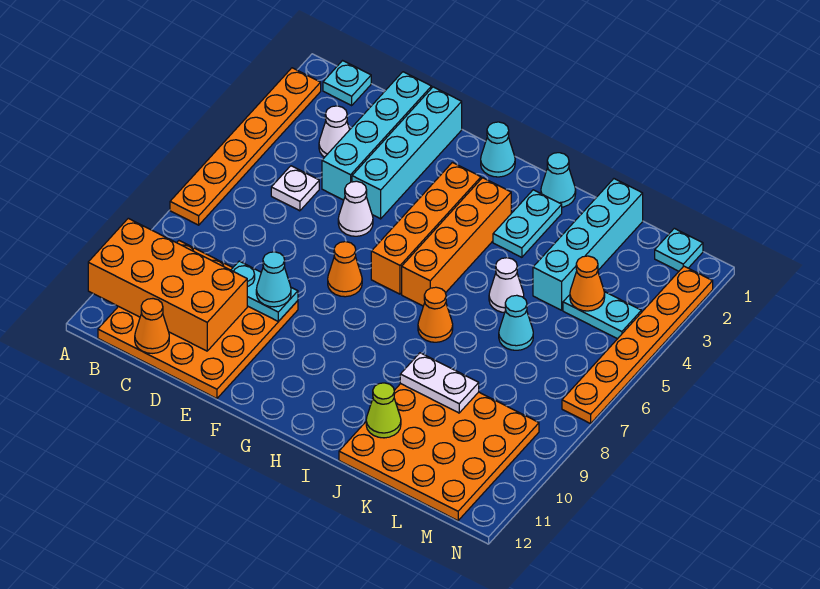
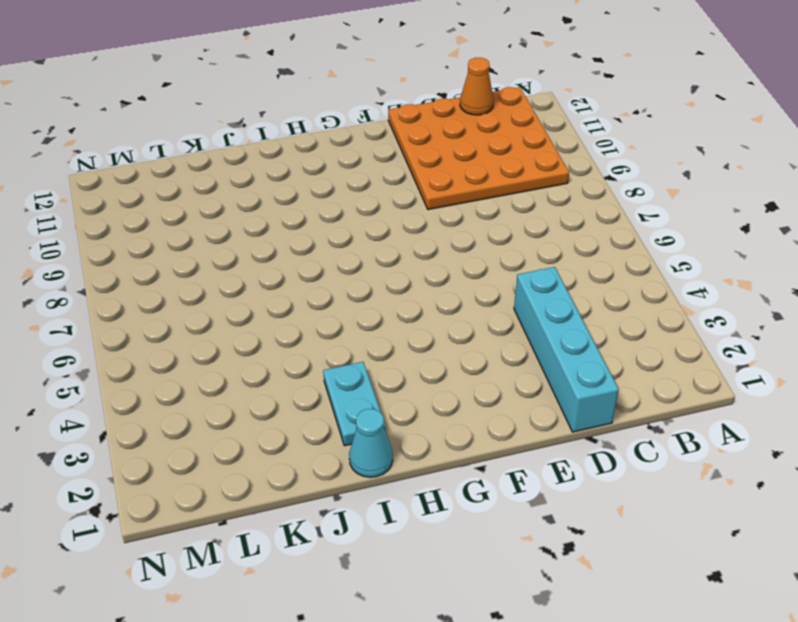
none -> orange plate A2:A7 level 1
none -> cyan plate B1 level 1
none -> white cone C3 level 1

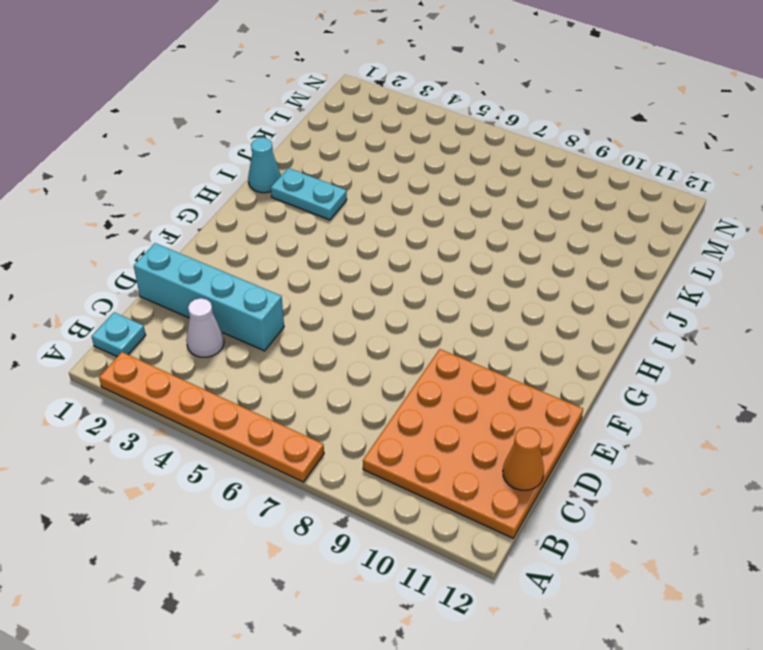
none -> white plate C5 level 1
none -> cyan brick E1:E4 level 1
none -> white cone E5 level 1

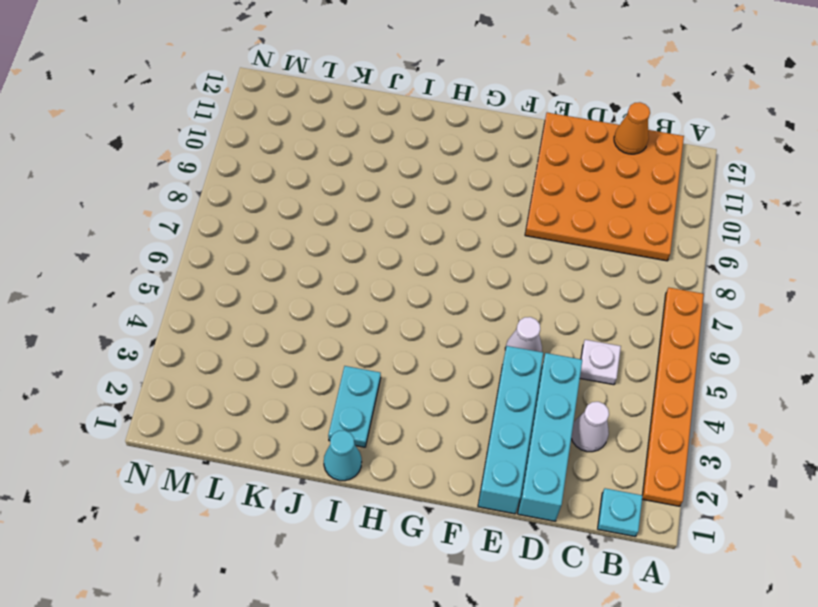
none -> orange cone F7 level 1
none -> cyan cone G1 level 1
none -> orange brick G3:G6 level 1

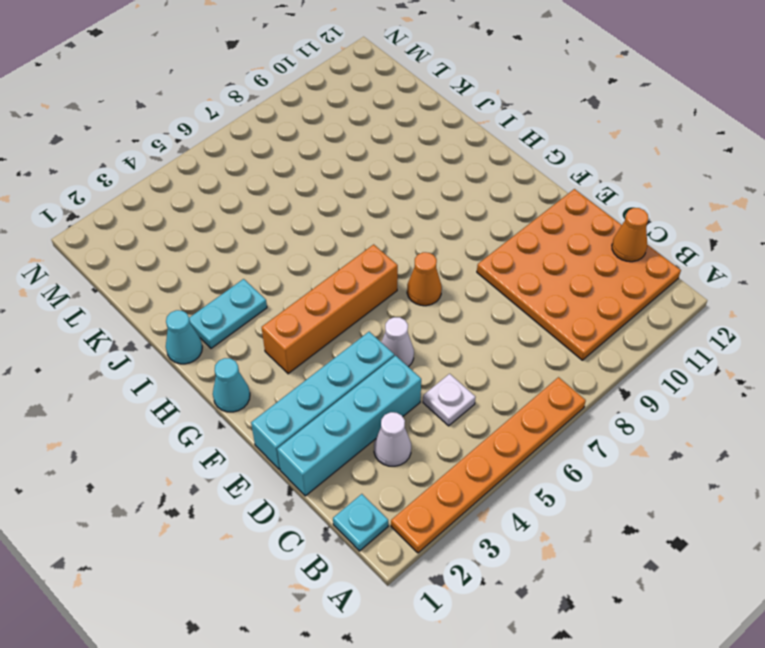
none -> orange brick H3:H6 level 1
none -> orange cone I7 level 1
none -> white cone J5 level 1

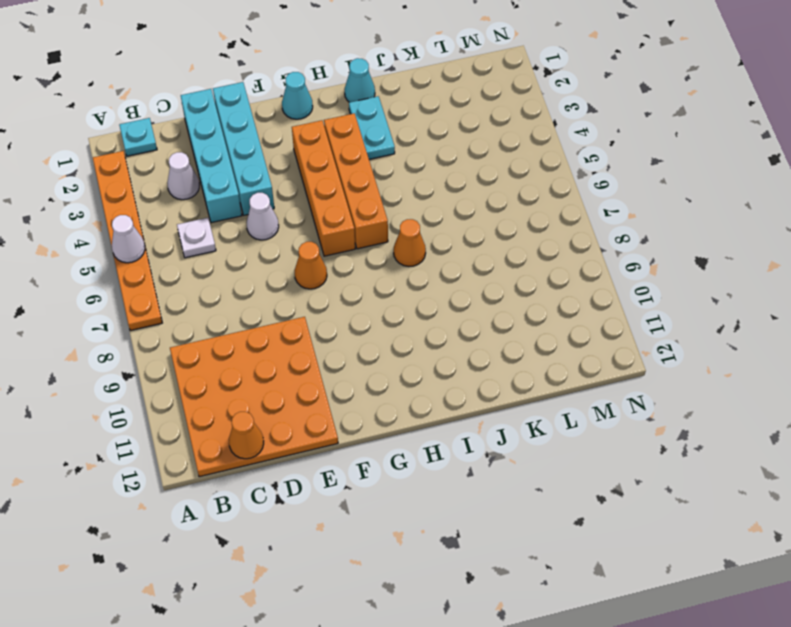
white cone A5 level 2 -> white cone J5 level 1
none -> orange plate J9:M12 level 1
none -> cyan brick K1:K4 level 1
none -> cyan cone K6 level 1

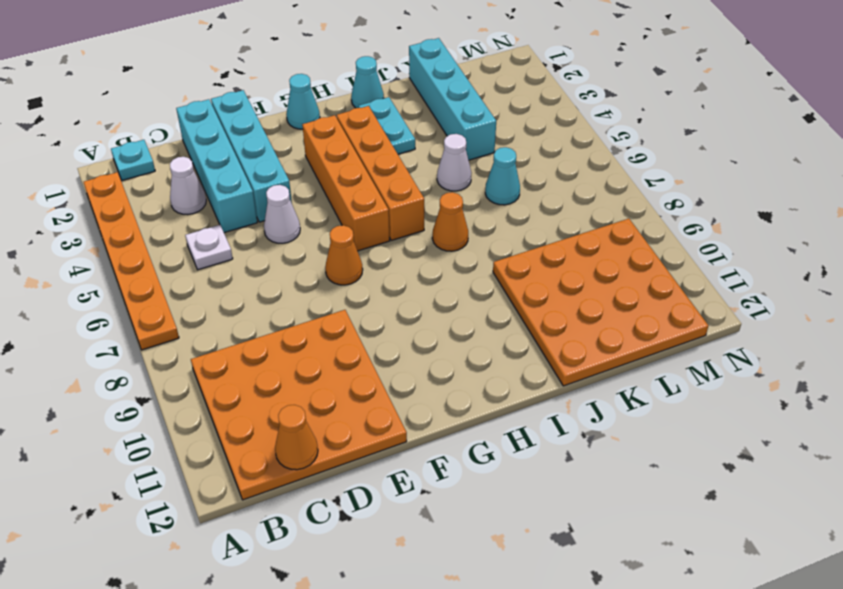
none -> cyan plate L4:M4 level 1
none -> cyan plate M1 level 1
none -> orange plate N2:N7 level 1

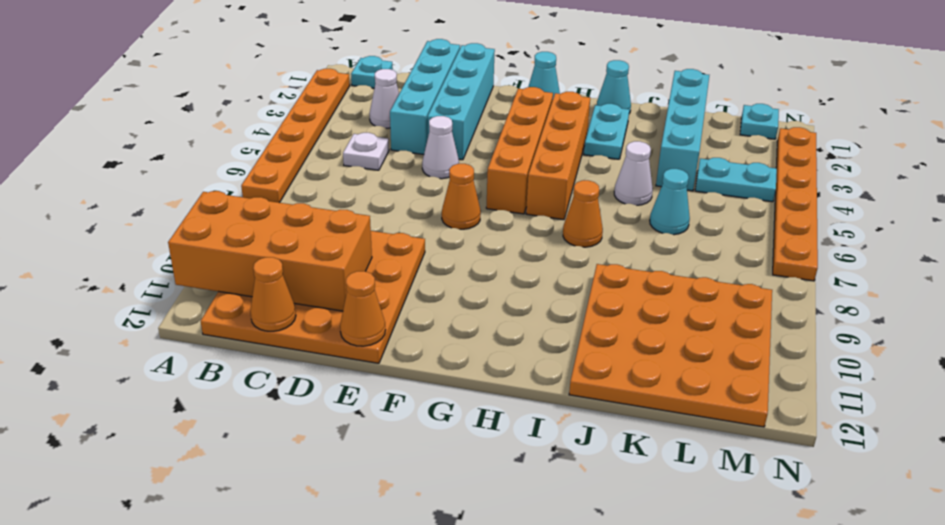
orange cone E12 level 2 -> orange cone L4 level 2
none -> cyan plate D9:E9 level 2
none -> white plate J9:K9 level 2
none -> lime cone J11 level 2

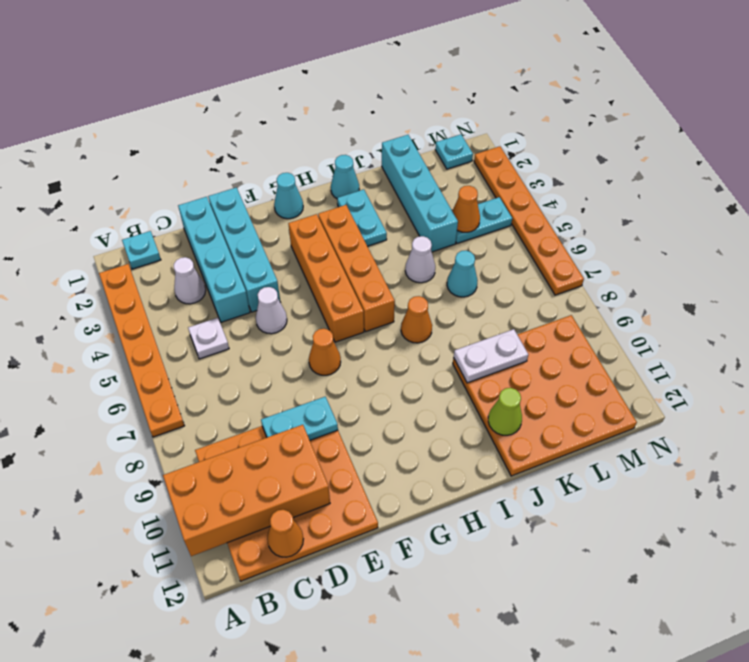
none -> cyan cone E9 level 3

